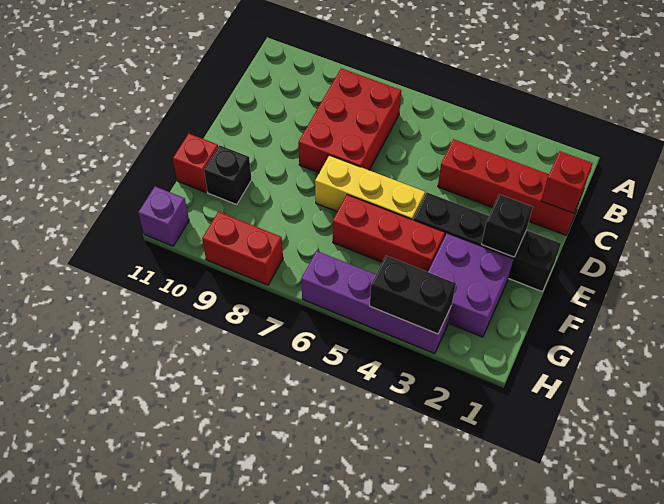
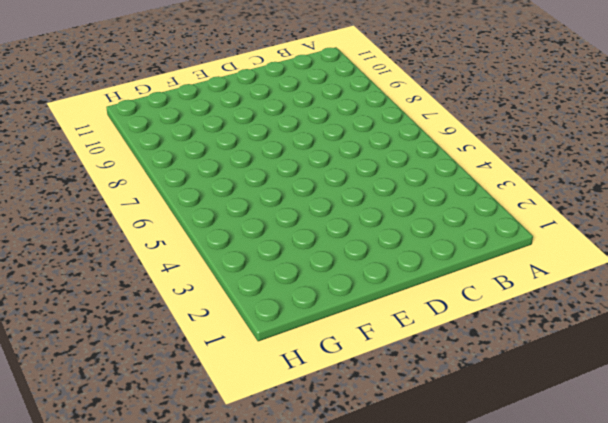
none -> red brick B7:D8 level 1
none -> red brick C1:C4 level 1
none -> black brick E1:E4 level 1

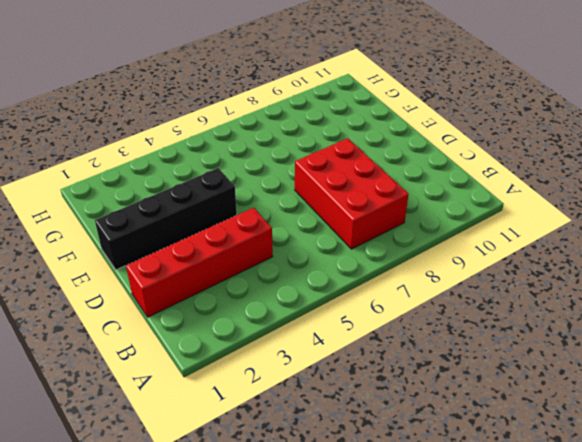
none -> yellow brick E5:E7 level 1
none -> purple brick F2:G3 level 1
none -> red brick F4:F6 level 1

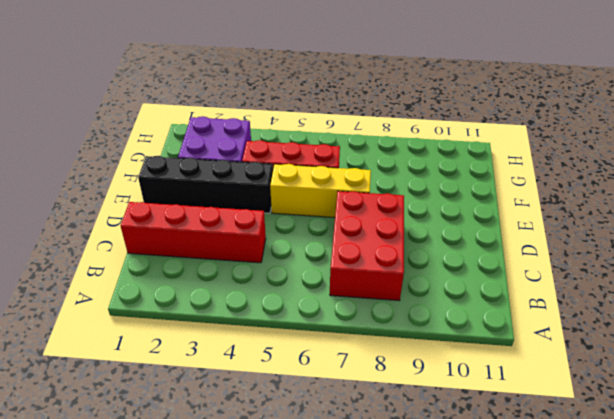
none -> black brick F10 level 1
none -> red brick F11 level 1
none -> purple brick H3:H6 level 1

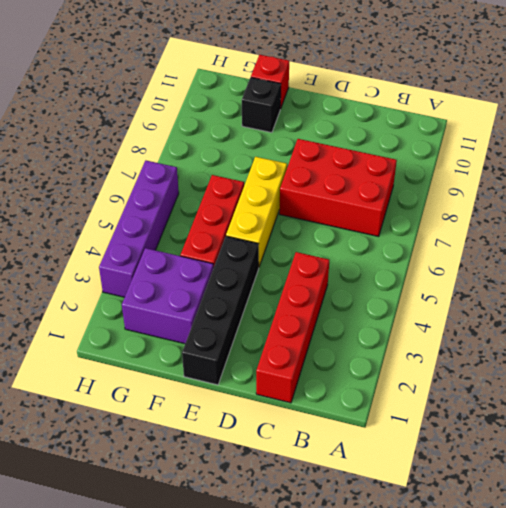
none -> red brick H8:H9 level 1
none -> purple brick H11 level 1
none -> red brick C1 level 2

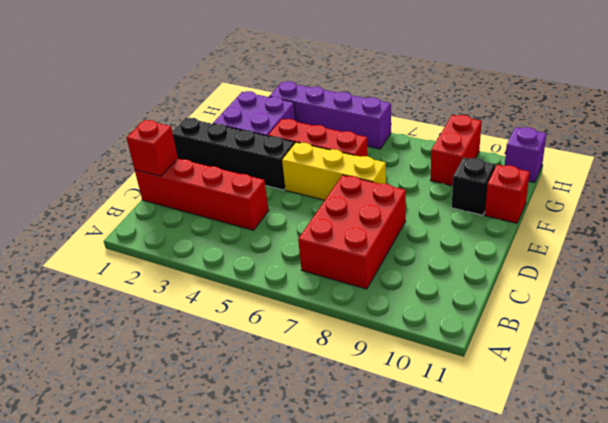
red brick G9:H9 level 1 -> red brick H8:H9 level 1
none -> black brick E2 level 2
none -> black brick H3:H4 level 2

